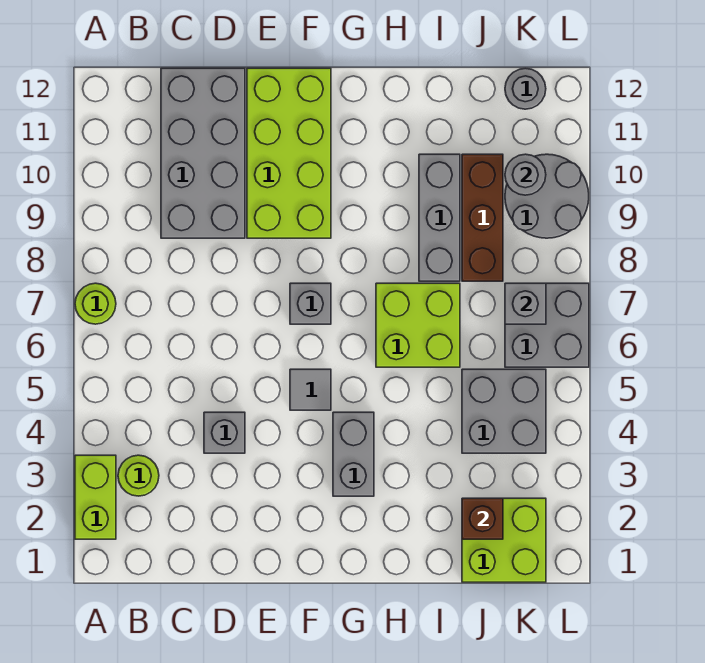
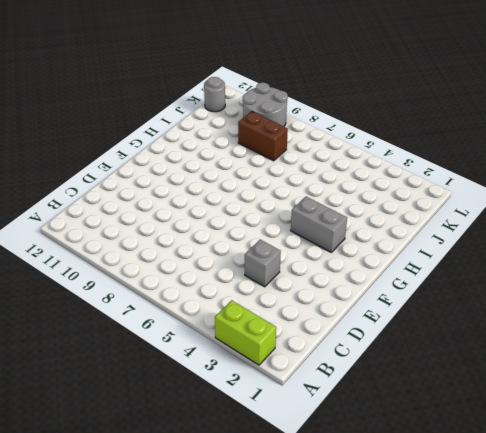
brown brick J8:J9 level 1 -> brown brick J8:J10 level 1
none -> lime round brick A7 level 1
none -> lime round brick B3 level 1
none -> grey brick C9:D12 level 1

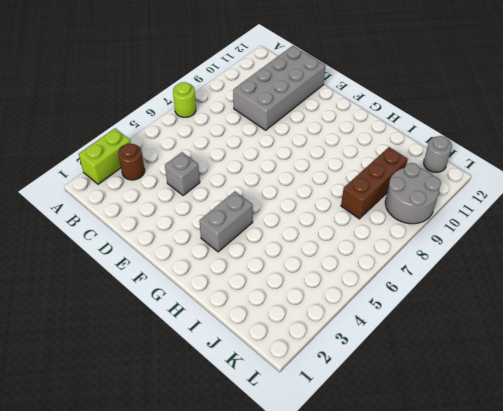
brown round brick B3 level 1 -> lime round brick B3 level 1
none -> lime brick E9:F12 level 1
none -> grey tile F5 level 1
none -> grey brick F7 level 1

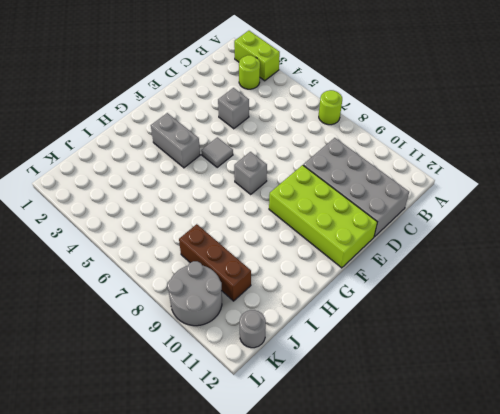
none -> lime brick H6:I7 level 1
none -> grey brick I8:I10 level 1
none -> lime brick J1:K2 level 1

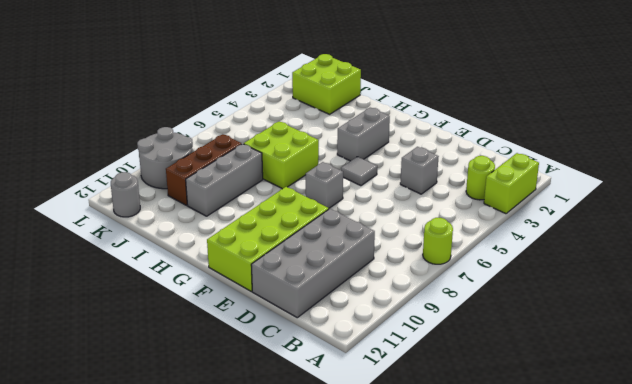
none -> grey brick J4:K5 level 1
none -> grey brick K6:L7 level 1
none -> brown brick J2 level 2

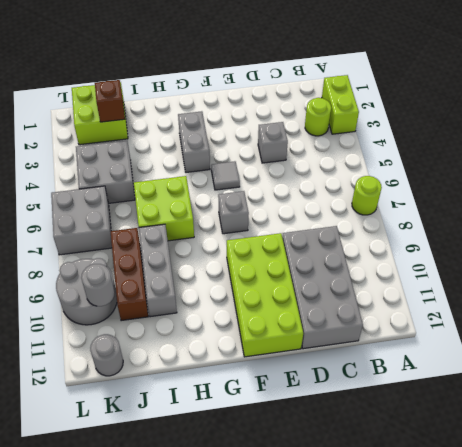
none -> grey brick K7 level 2

